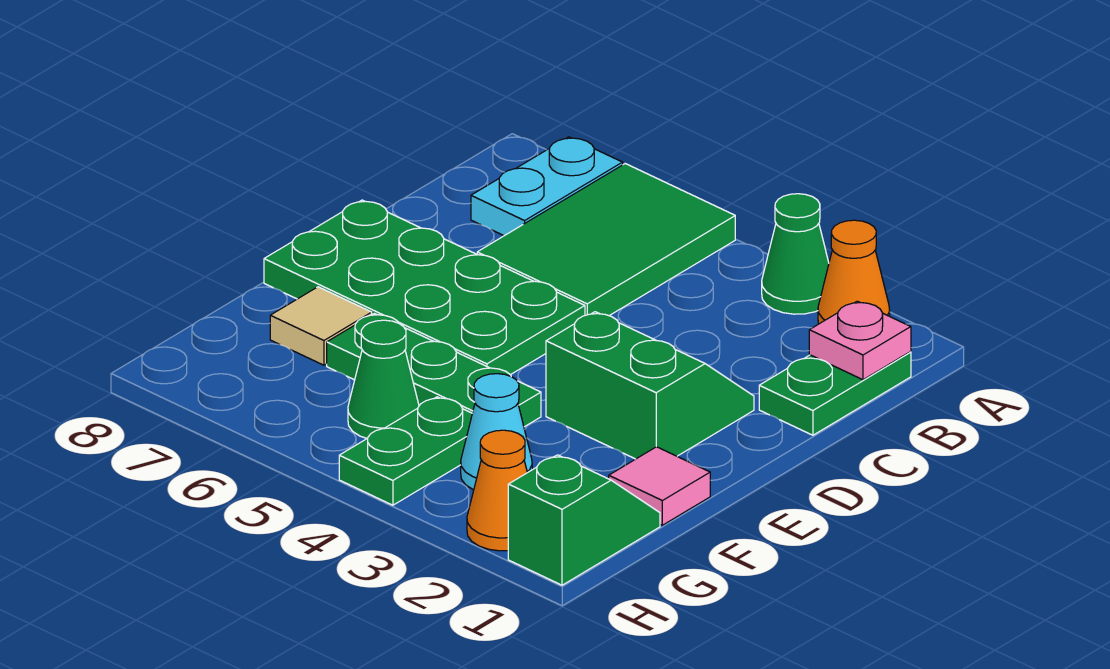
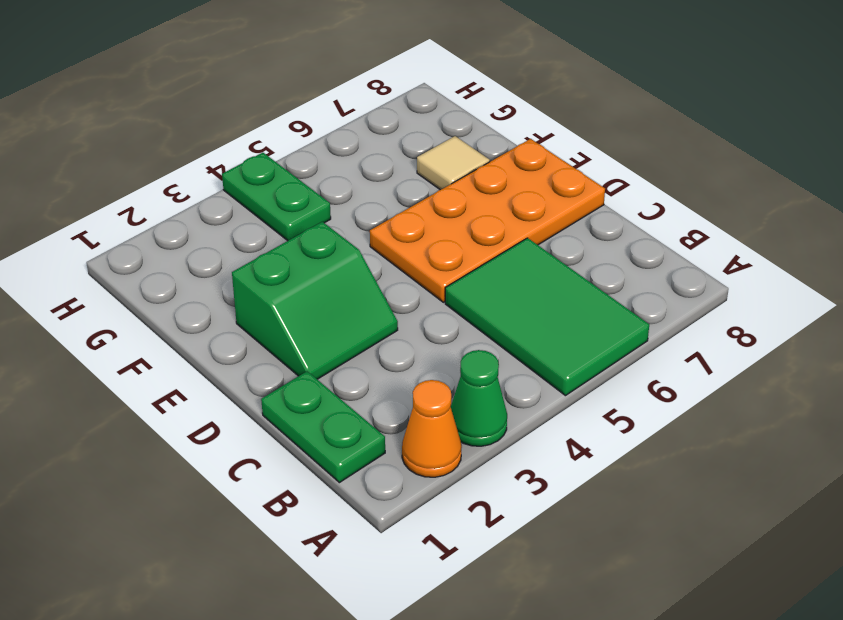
orange plate D5:E8 level 1 -> green plate D5:E8 level 1
none -> cyan plate A7:B7 level 1
none -> pink tile F1 level 1
none -> green plate F4:F6 level 1

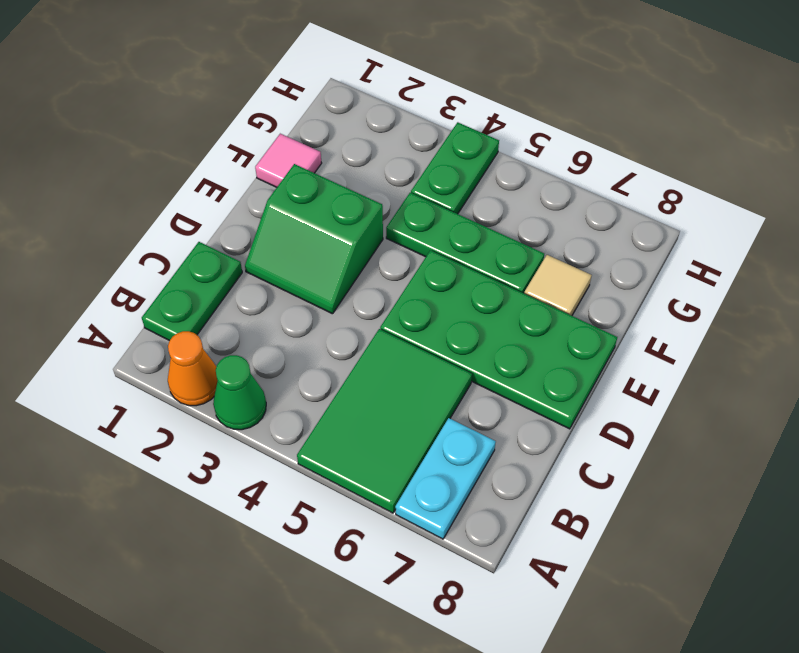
none -> green slope G1:H1 level 1 top H
none -> cyan cone G3 level 1
none -> green cone G5 level 1

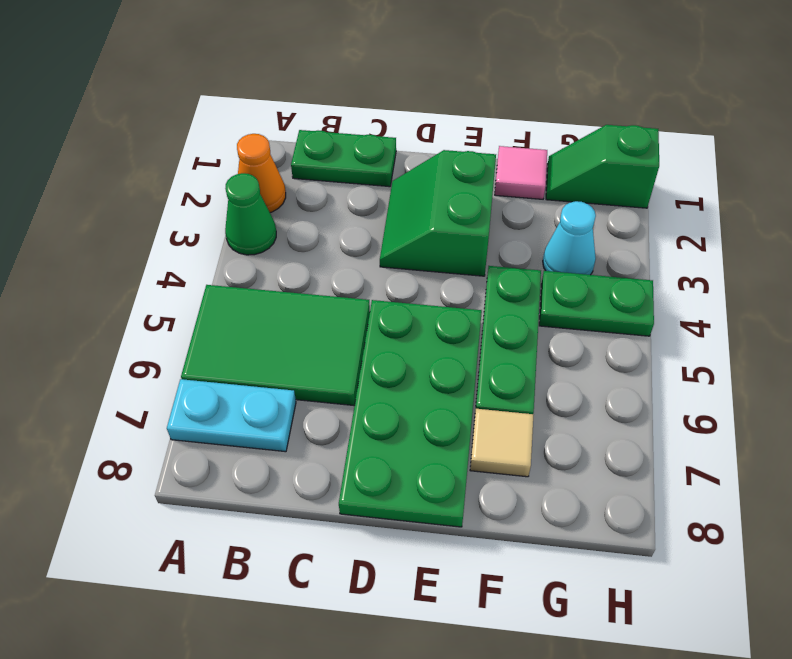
none -> green cone G5 level 1
none -> orange cone H2 level 1
none -> pink plate B1 level 2

